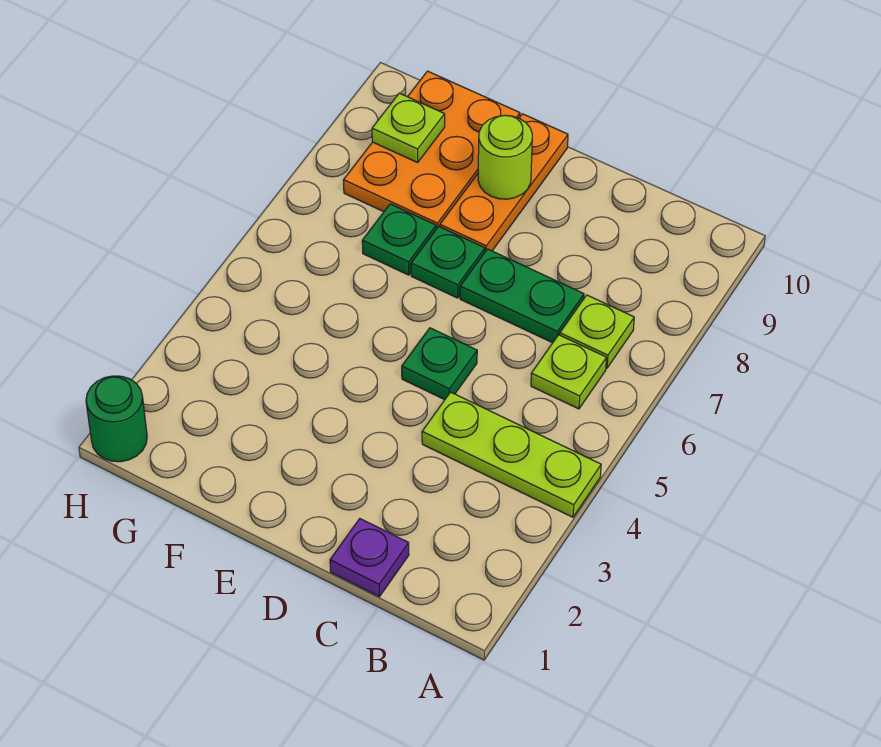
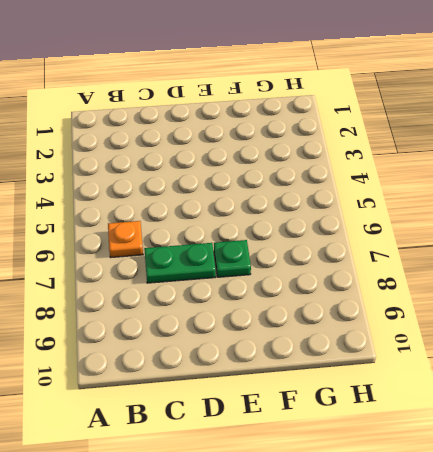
orange plate B6 level 1 -> lime plate B6 level 1
none -> lime plate A4:C4 level 1
none -> lime plate B7 level 1
none -> purple plate C1 level 1

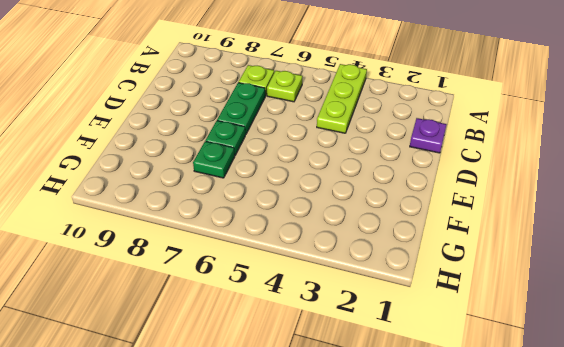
none -> green plate D5 level 1
none -> orange plate E8:E10 level 1
none -> orange plate F8:G10 level 1

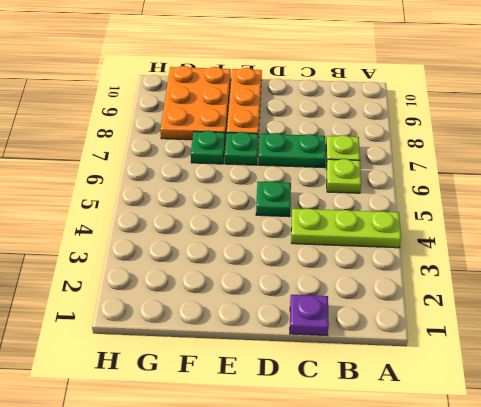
none -> green round brick H1 level 1
none -> lime round brick E9 level 2
none -> lime plate G9 level 2

